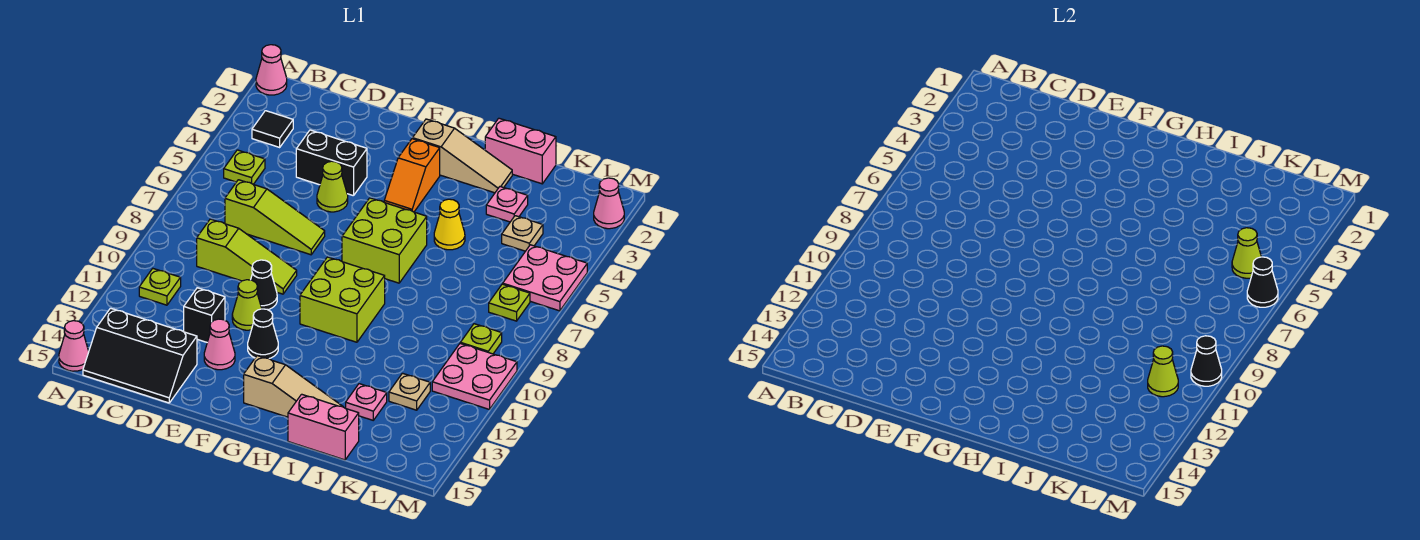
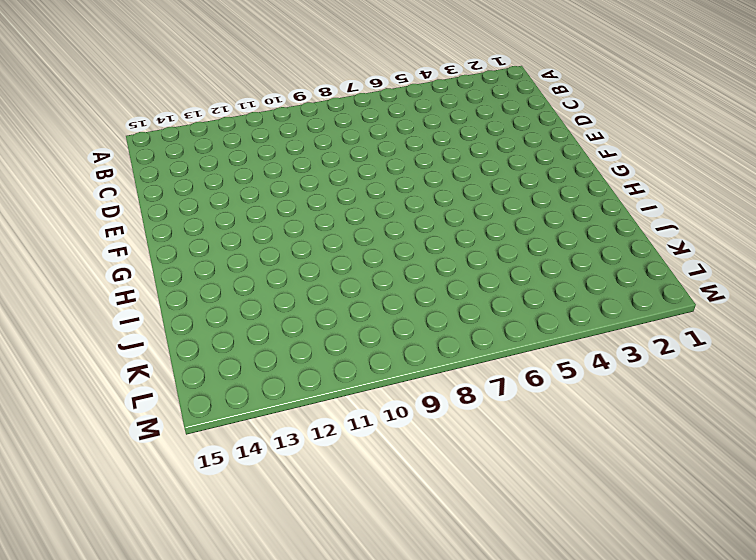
none -> pink cone A1 level 1
none -> pink cone A15 level 1
none -> black tile B3 level 1
none -> lime plate B5 level 1

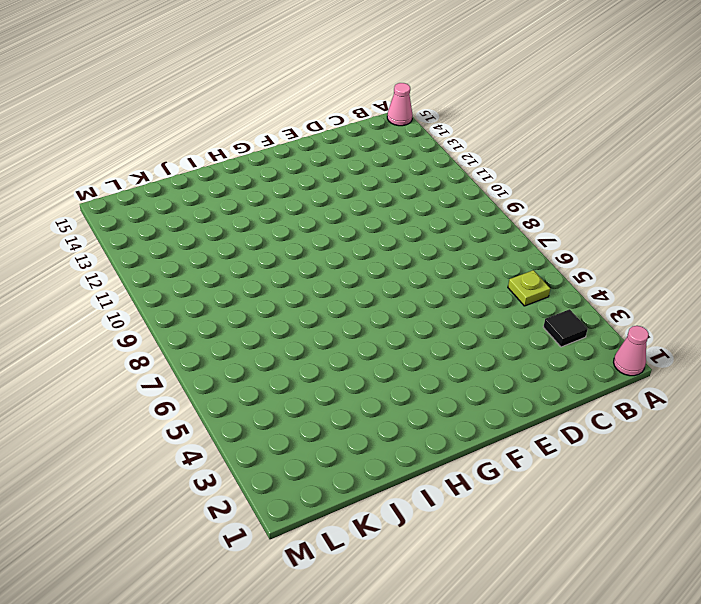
none -> lime plate B11 level 1
none -> black slope B14:D15 level 1 top 14
none -> lime slope C7:E7 level 1 top C
none -> lime slope C9:E9 level 1 top C

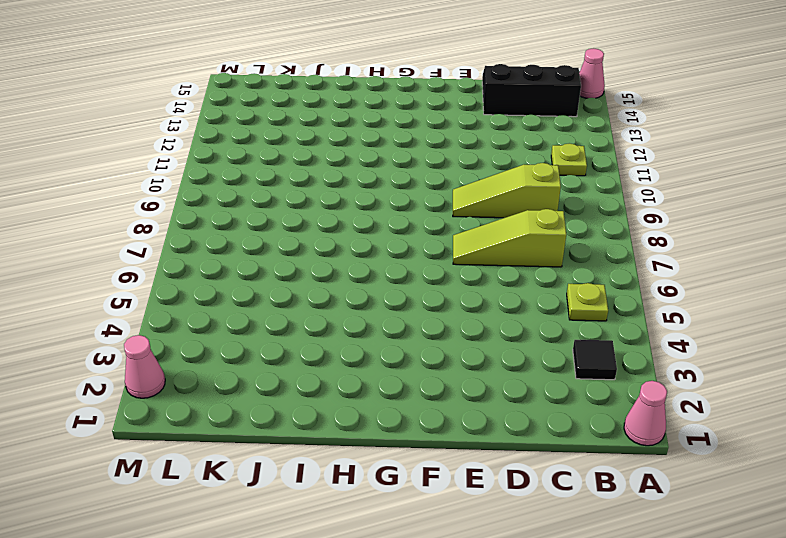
none -> black brick D4:E4 level 1
none -> black brick D12 level 1
none -> lime cone E5 level 1
none -> black cone E10 level 1

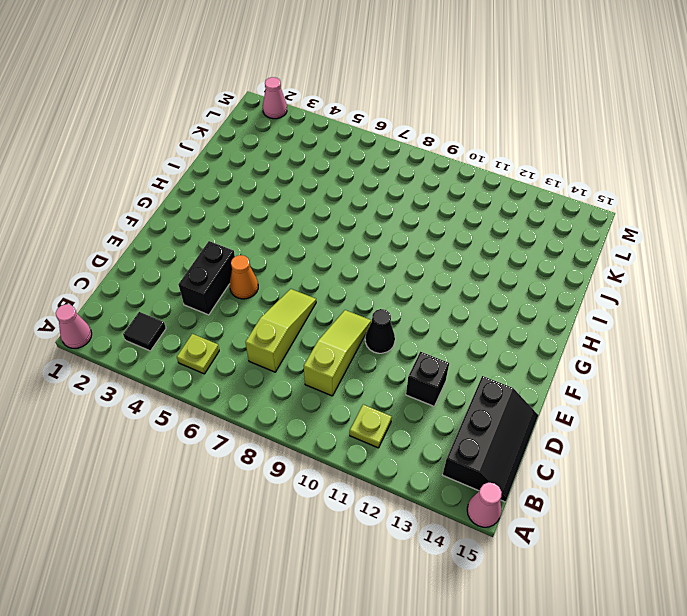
orange cone E5 level 1 -> lime cone E5 level 1
none -> lime cone E11 level 1
none -> pink cone E13 level 1
none -> black cone F12 level 1
none -> tan slope G2:I2 level 1 top G

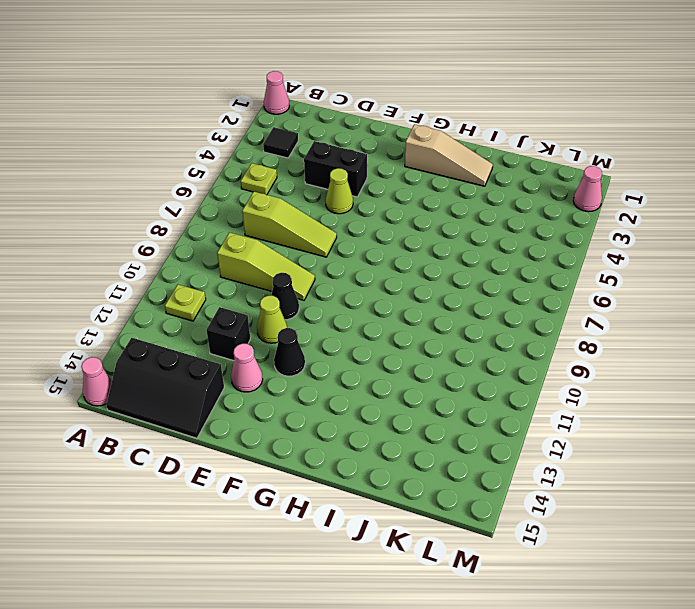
none -> orange slope G3:G4 level 1 top 3
none -> lime brick G6:H7 level 1
none -> lime brick G9:H10 level 1
none -> tan slope G14:I14 level 1 top G

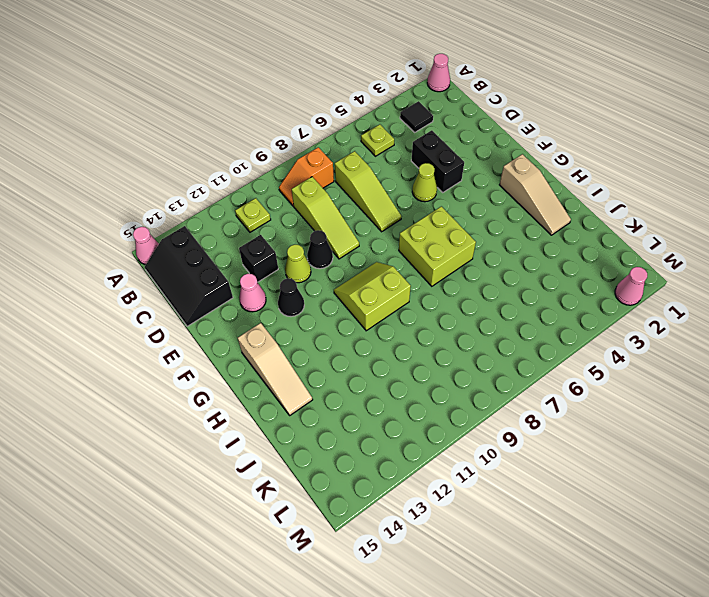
orange slope B8:B9 level 1 top 8 -> orange slope G3:G4 level 1 top 3
lime slope G9:H10 level 1 top H -> lime brick G9:H10 level 1
none -> pink brick I1:J1 level 1
none -> yellow cone I5 level 1
none -> pink brick I15:J15 level 1
none -> pink plate J3 level 1

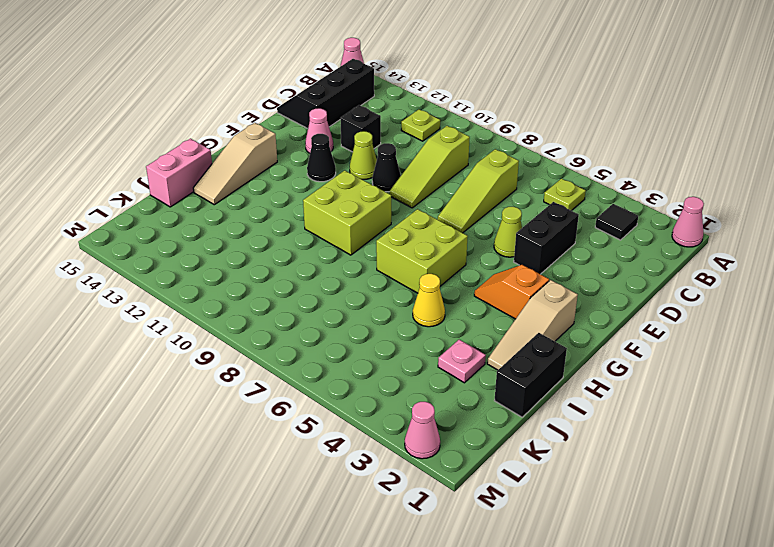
black brick I1:J1 level 1 -> pink brick I1:J1 level 1
none -> pink plate J13 level 1
none -> tan plate K4 level 1
none -> tan plate K12 level 1
none -> pink plate L5:M6 level 1

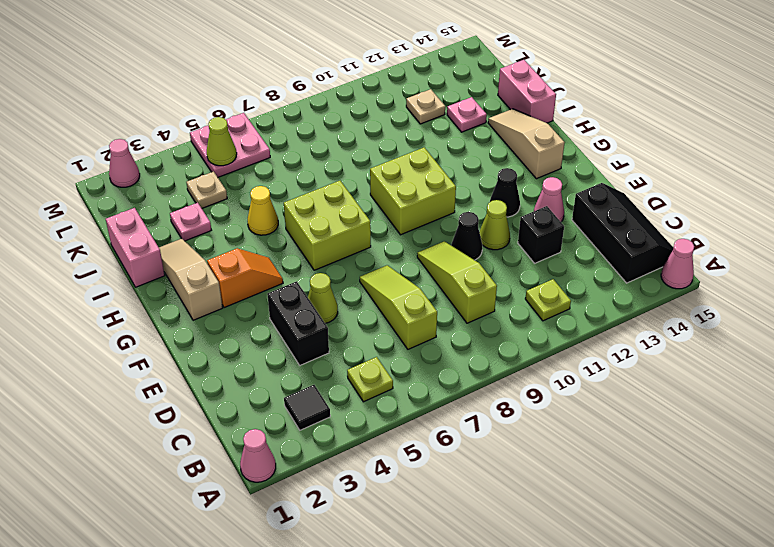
none -> lime plate L7 level 1
none -> lime plate L9 level 1
none -> pink plate L10:M11 level 1
none -> lime cone L11 level 2

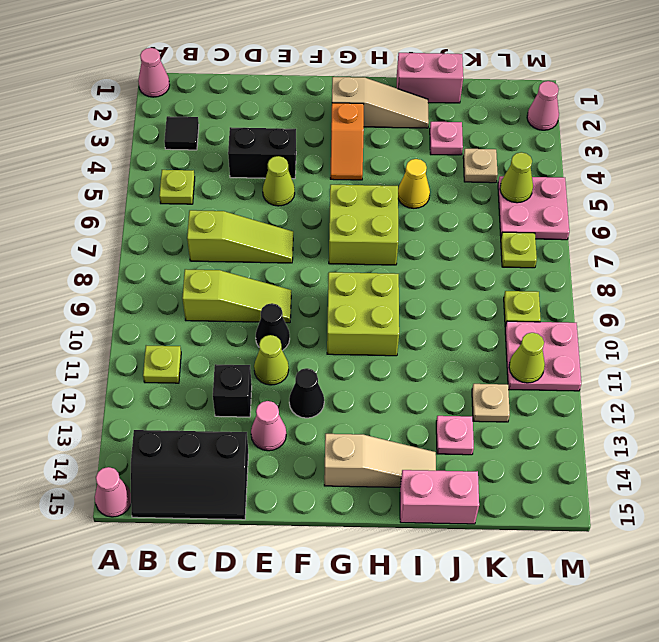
none -> black cone M6 level 2
none -> black cone M10 level 2

